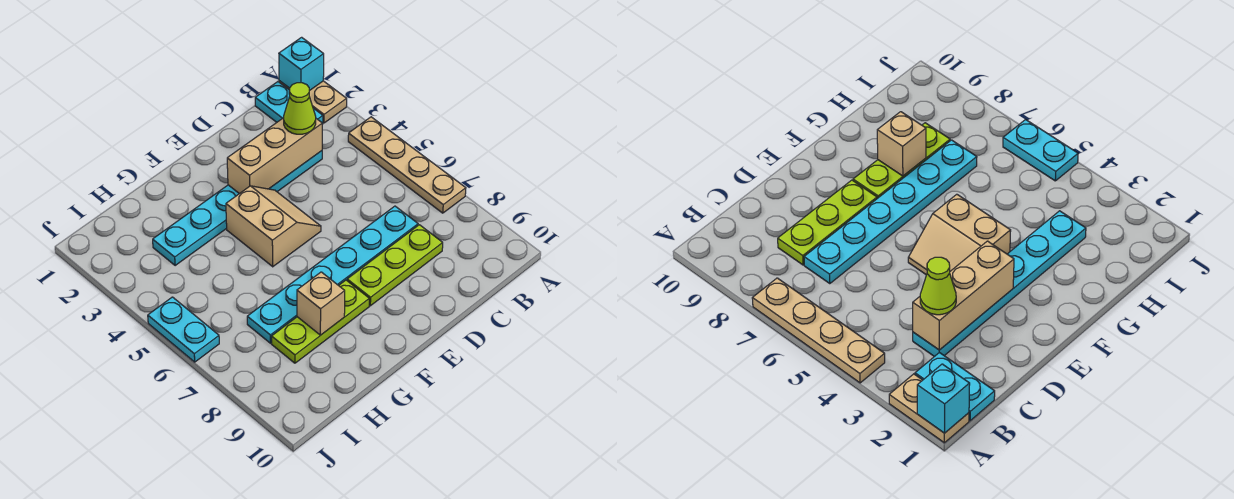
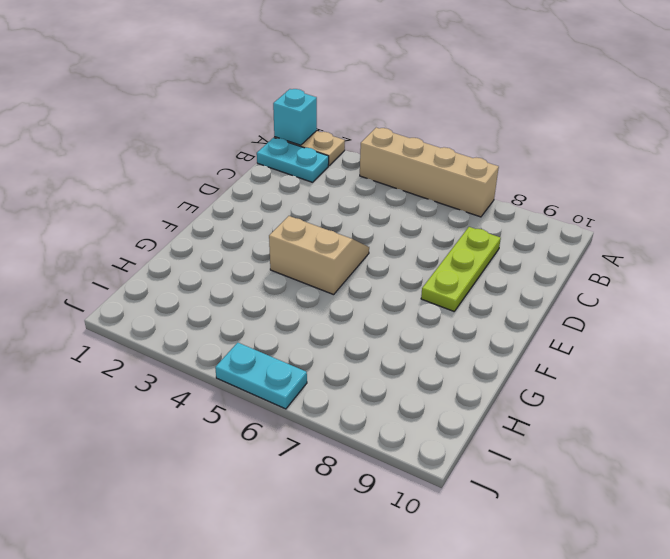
tan brick A4:A7 level 1 -> tan plate A4:A7 level 1
none -> cyan plate C3:H3 level 1
none -> cyan plate C7:H7 level 1
none -> lime plate F8:H8 level 1

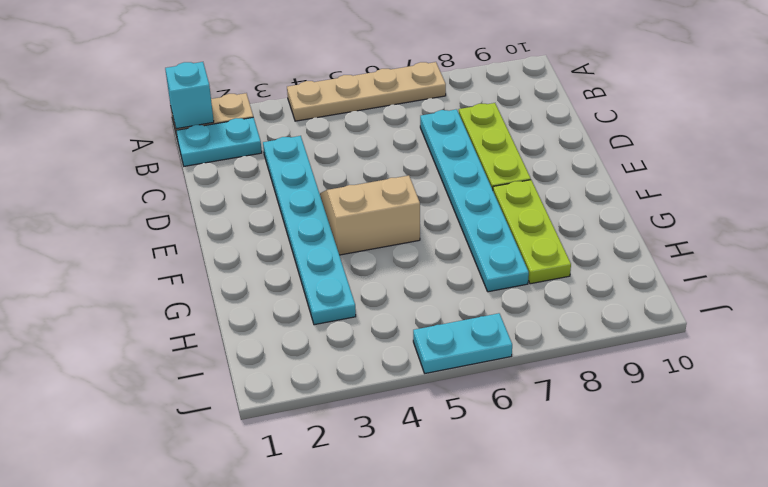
none -> tan brick C3:E3 level 2
none -> tan brick G8 level 2
none -> lime cone C3 level 3

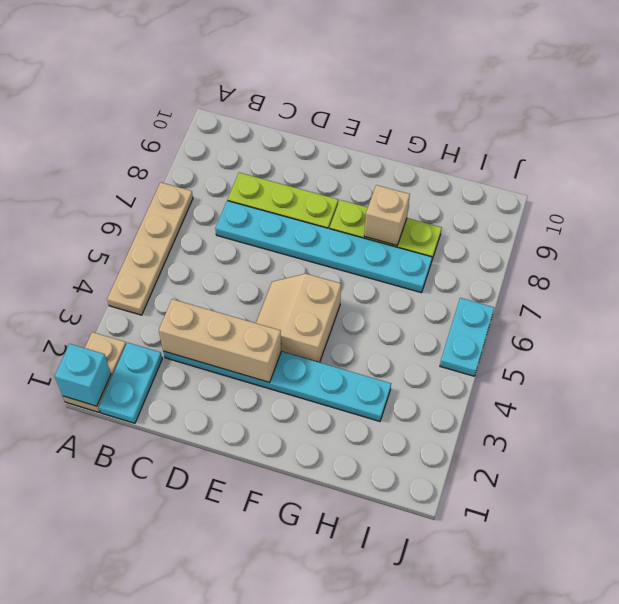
none -> lime cone C3 level 3

